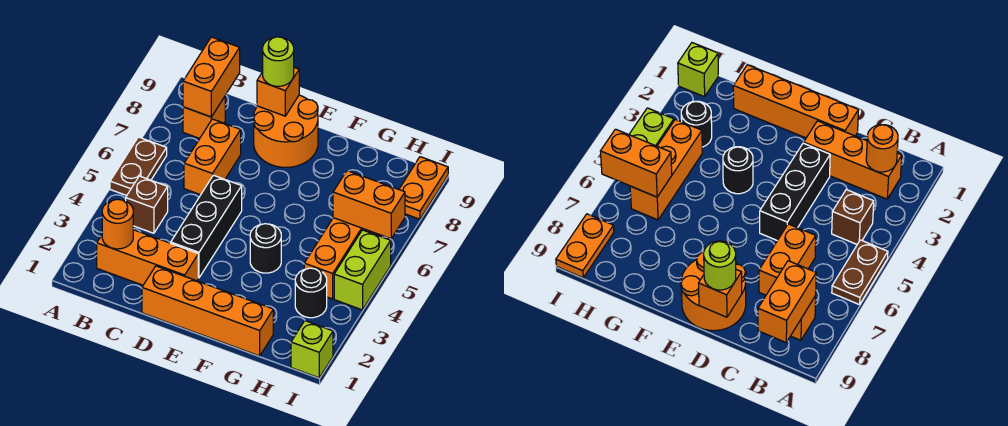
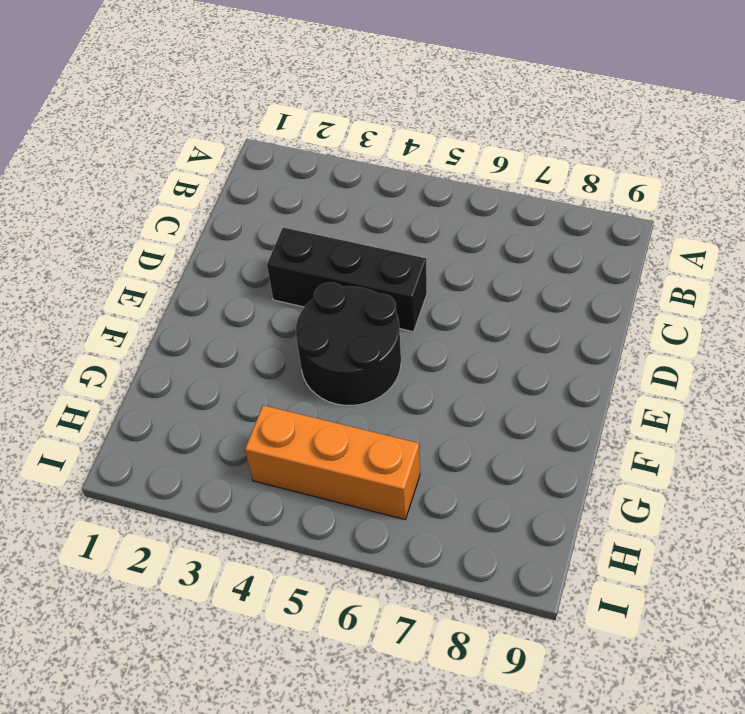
black round brick E4:F5 level 1 -> black round brick F4 level 1
none -> brown plate A5:A6 level 1
none -> orange brick B2:D2 level 1
none -> brown brick B4 level 1

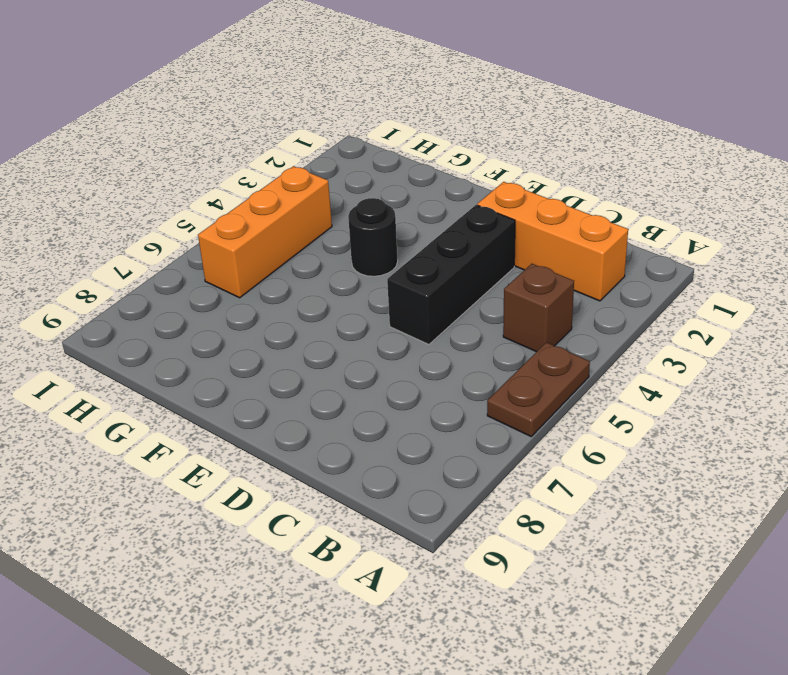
none -> orange brick B8 level 1
none -> orange brick C6:C7 level 1
none -> orange brick D1:G1 level 1

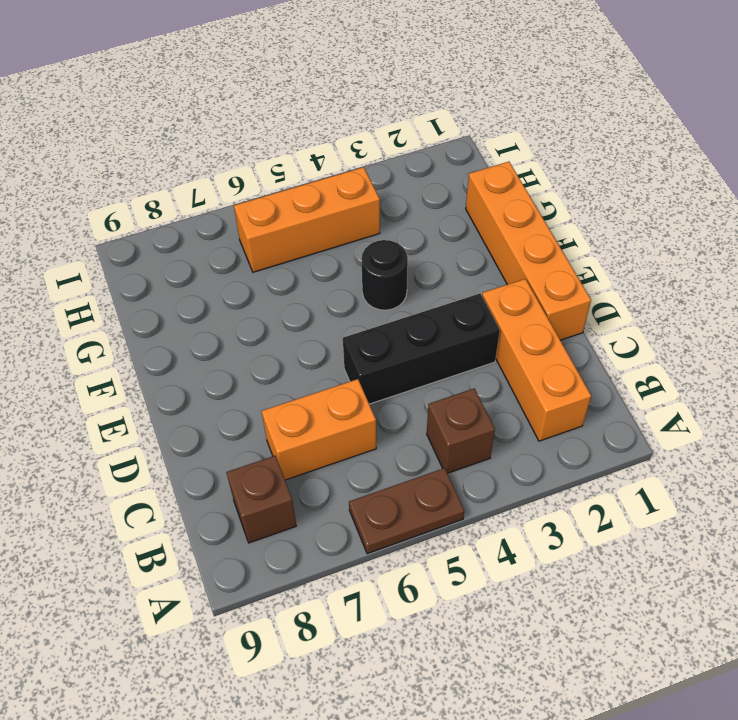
brown brick B8 level 1 -> orange brick B8 level 1
none -> orange round brick D8:E9 level 1
none -> black round brick H3 level 1
none -> lime brick I1 level 1

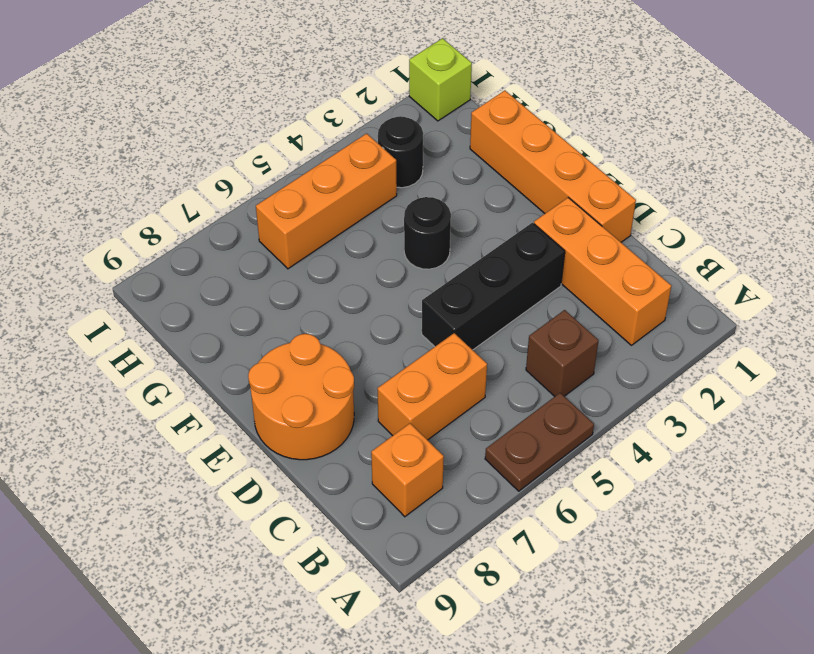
none -> lime brick I4:I5 level 1
none -> orange plate I8:I9 level 1
none -> orange round brick B2 level 2

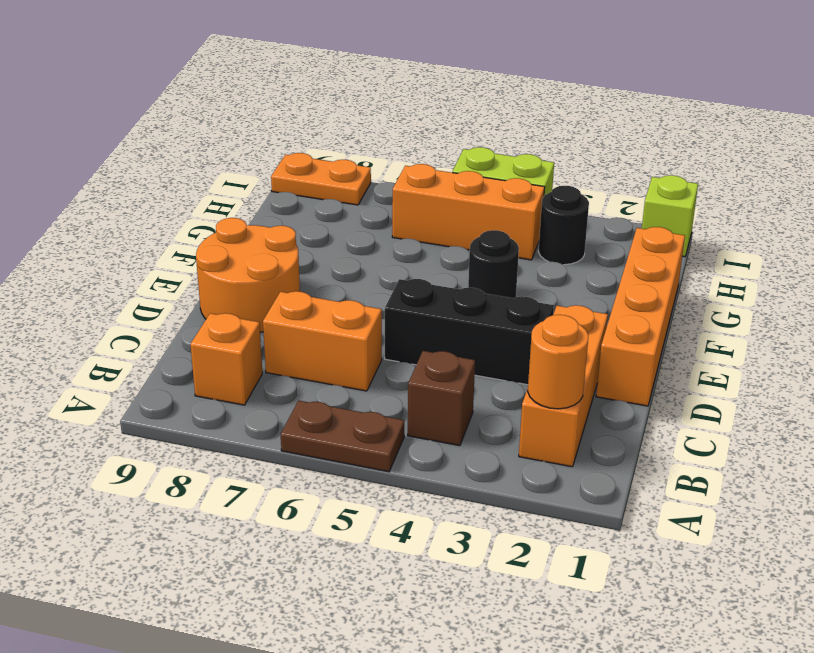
none -> orange brick B8:B9 level 2
none -> orange brick D9 level 2
none -> orange brick H6:I6 level 2

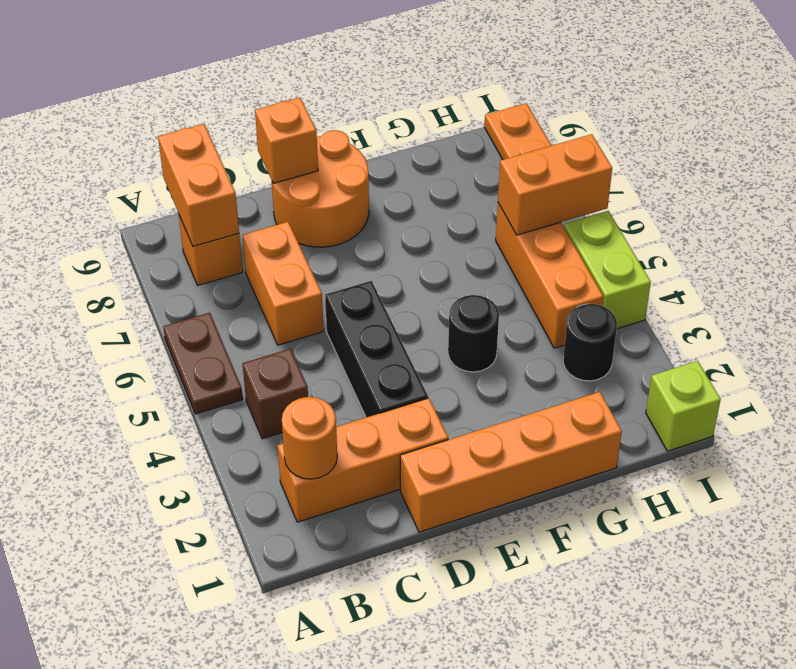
none -> lime round brick D9 level 3

